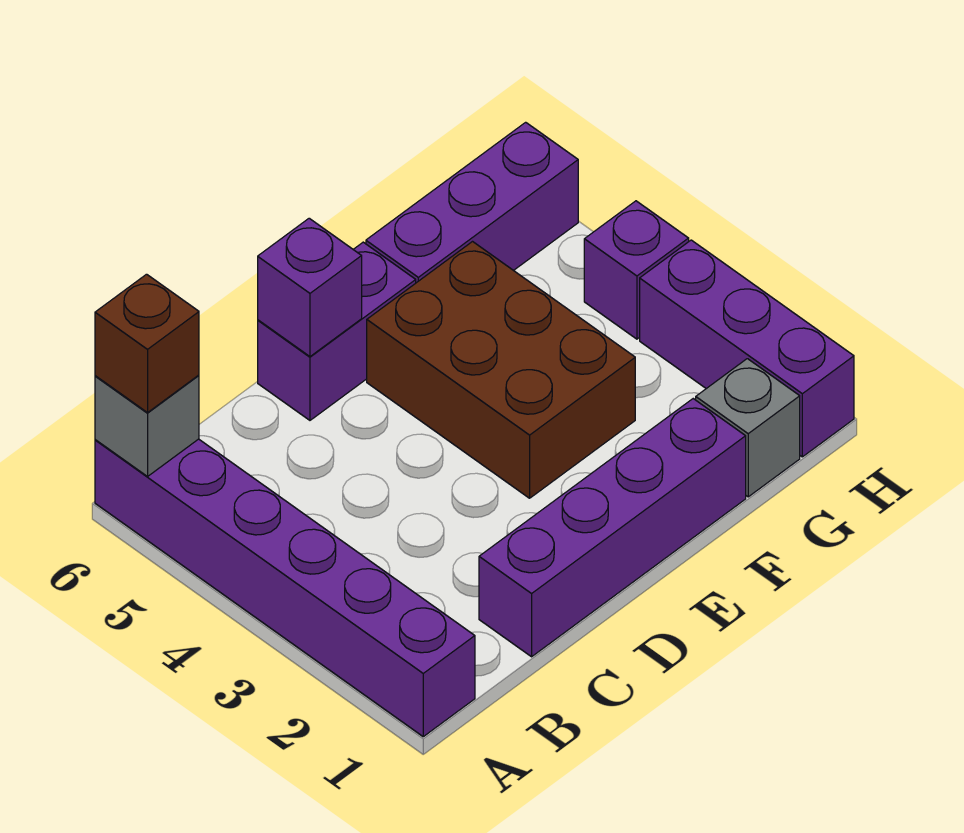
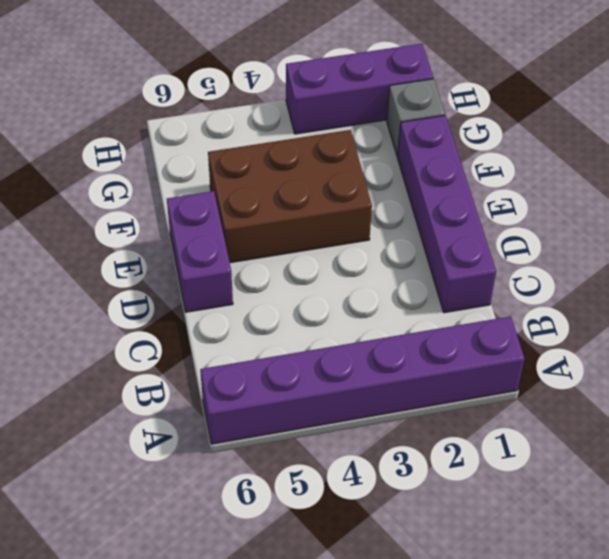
none -> purple brick F6:H6 level 1
none -> purple brick H4 level 1

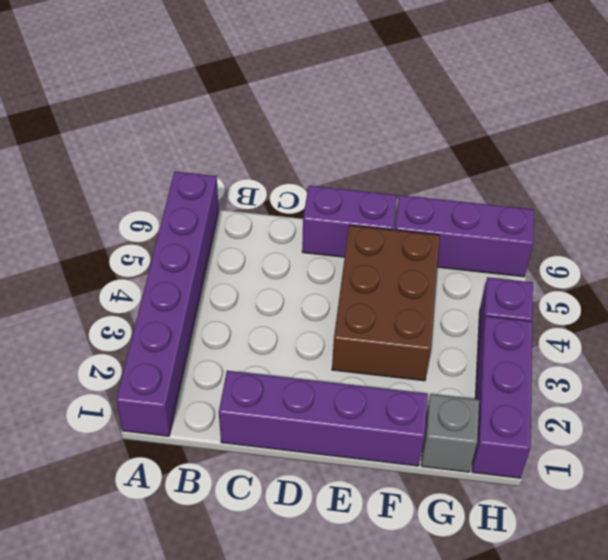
none -> grey brick A6 level 2
none -> purple brick D6 level 2

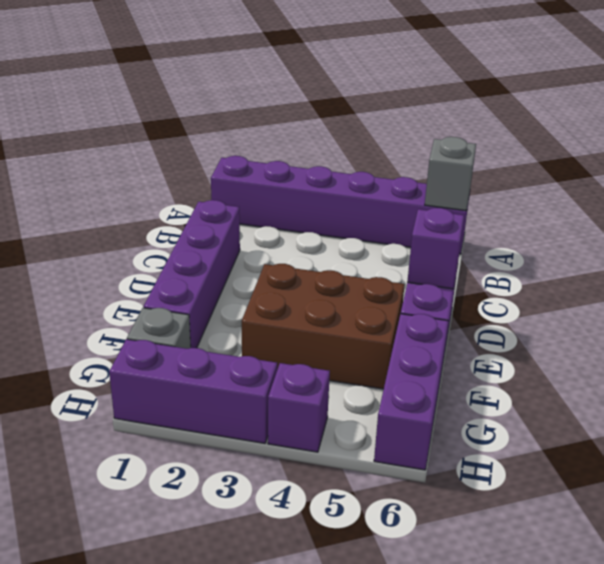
none -> brown brick A6 level 3

